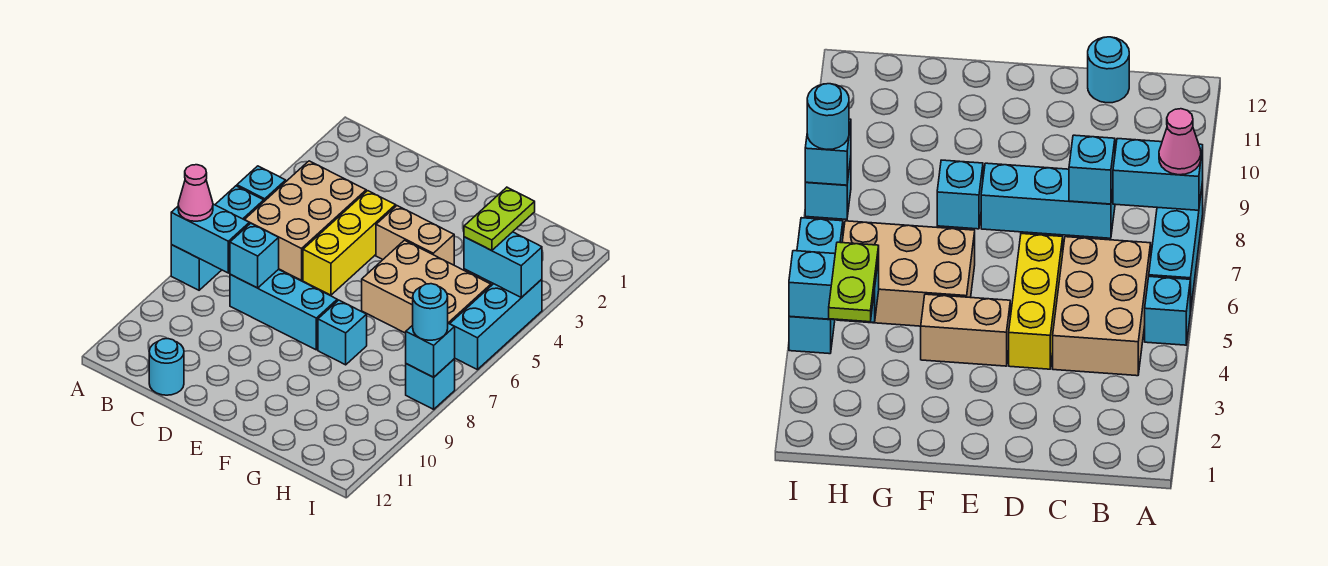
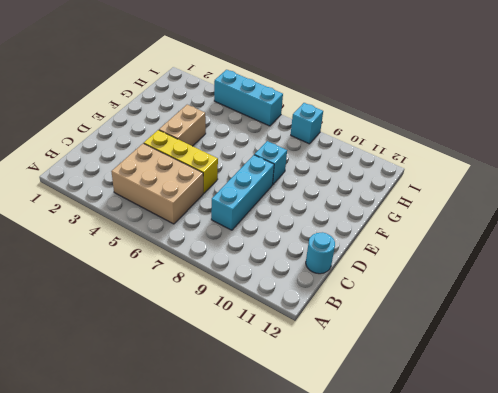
none -> cyan brick A5 level 1
none -> cyan brick A6:A8 level 1
none -> tan brick F5:H6 level 1

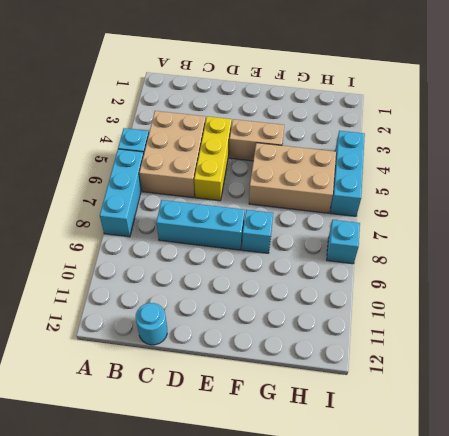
none -> cyan brick A8:B8 level 2
none -> cyan brick C8 level 2
none -> cyan brick H4:I4 level 2

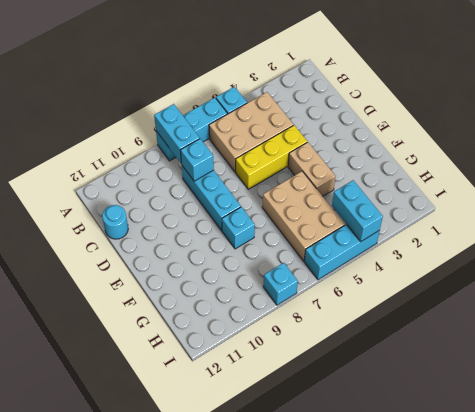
none -> cyan brick I8 level 2
none -> pink cone A8 level 3
none -> lime plate H3:H4 level 3

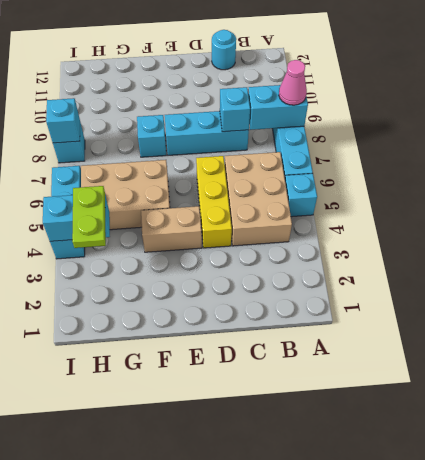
none -> cyan round brick I8 level 3

